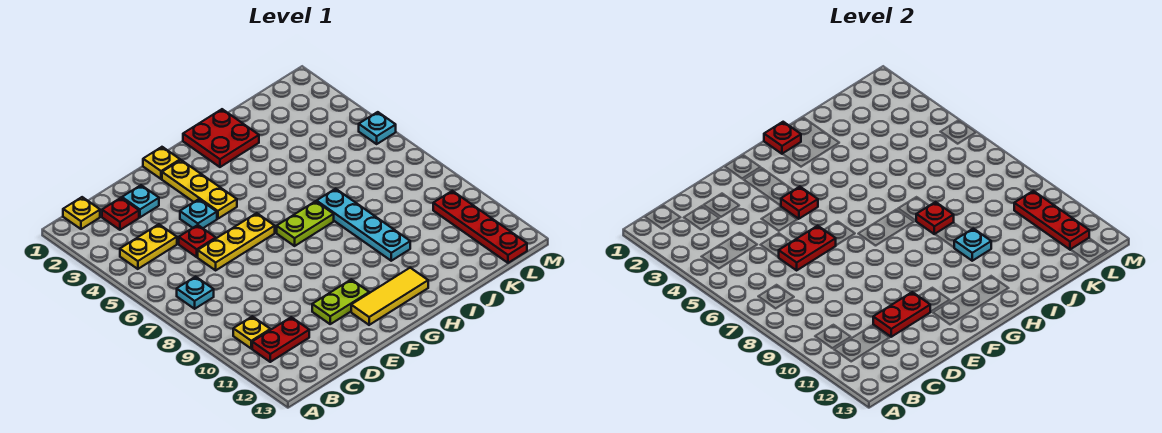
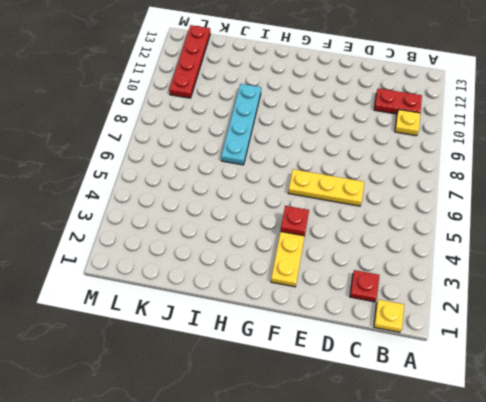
none -> yellow plate B4:C4 level 1
none -> cyan plate B7 level 1
none -> cyan plate D2 level 1

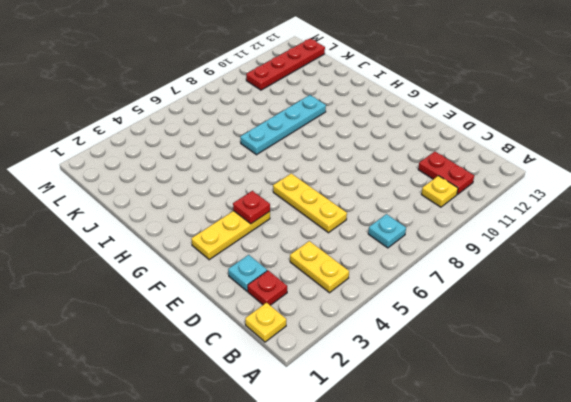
none -> red plate D5 level 1
none -> cyan plate E4 level 1
none -> lime plate E11:F11 level 1

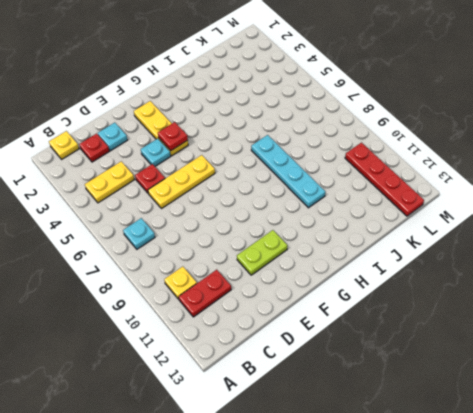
none -> yellow plate F1 level 1
none -> yellow tile F12:H12 level 1
none -> lime plate G7:H7 level 1

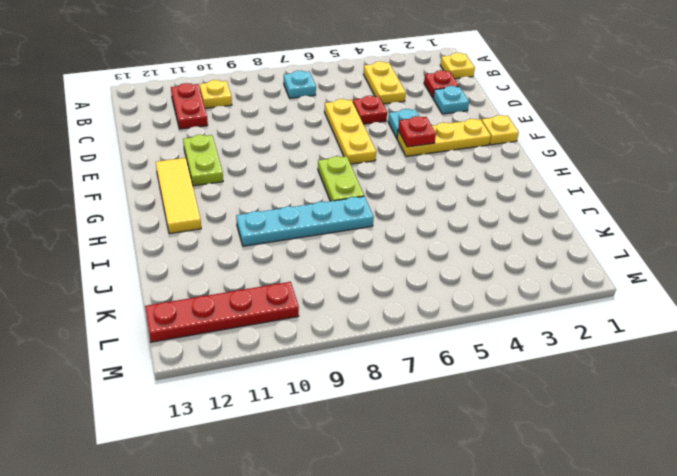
none -> red plate H1:I2 level 1
none -> cyan plate M5 level 1
none -> red plate D6:E6 level 2

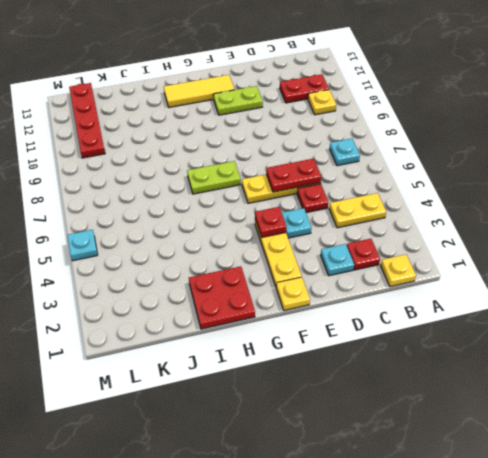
none -> cyan plate I7:I10 level 1
none -> red plate D11:E11 level 2
none -> red plate H1 level 2

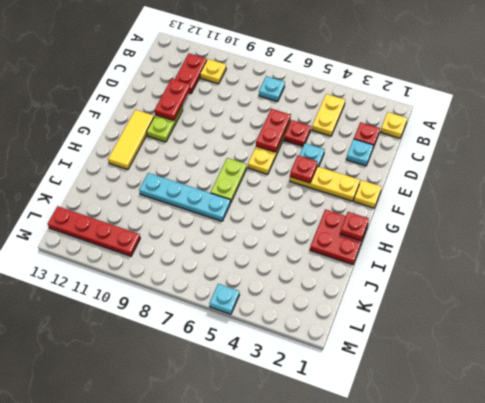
none -> red plate I8 level 2
none -> cyan plate I10 level 2
none -> red plate L10:L12 level 2

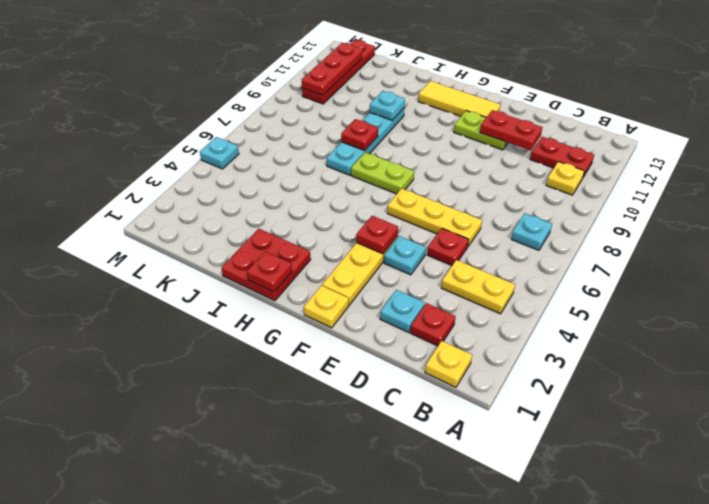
none -> red plate D6:E6 level 2

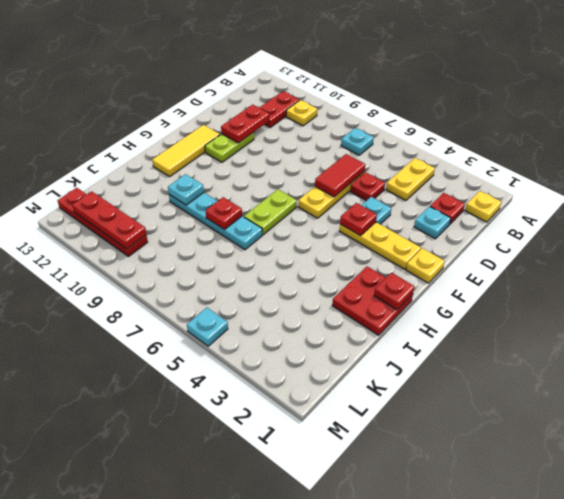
red tile D6:E6 level 2 -> red plate D6:E6 level 2

